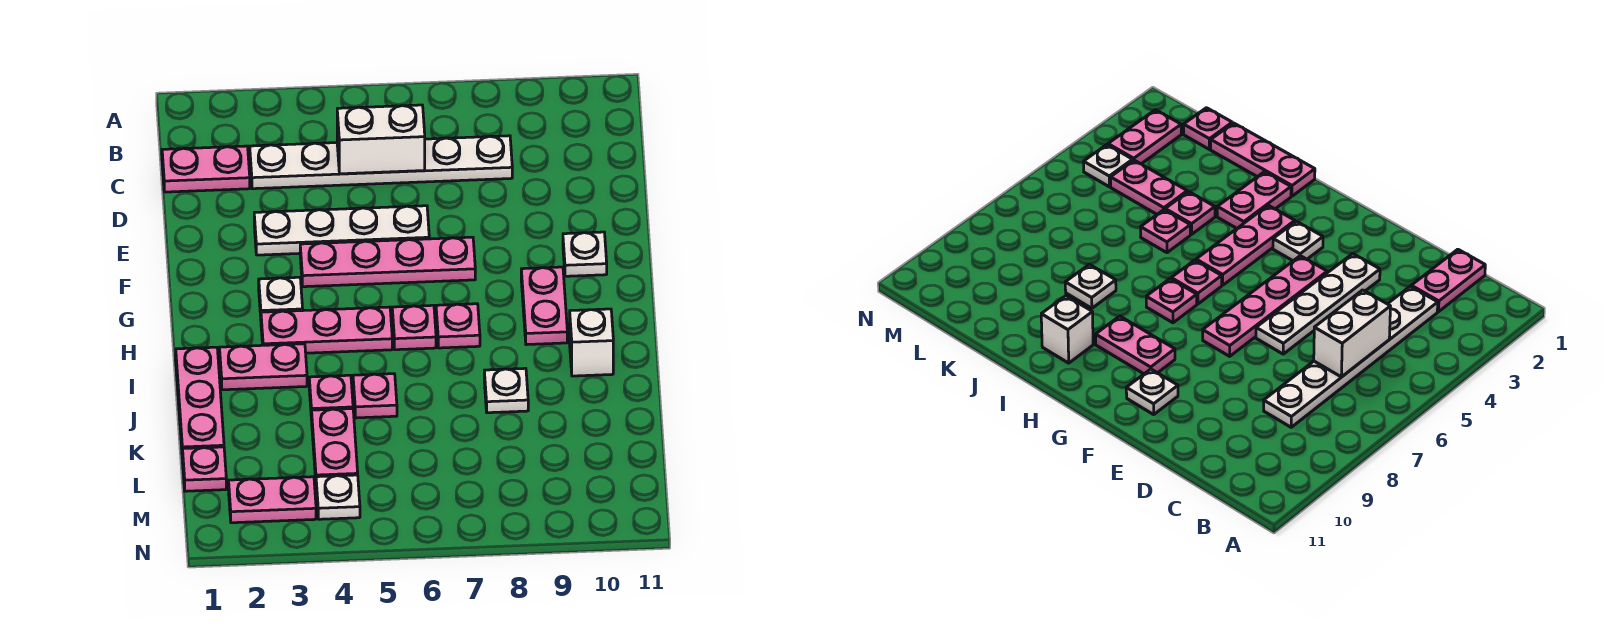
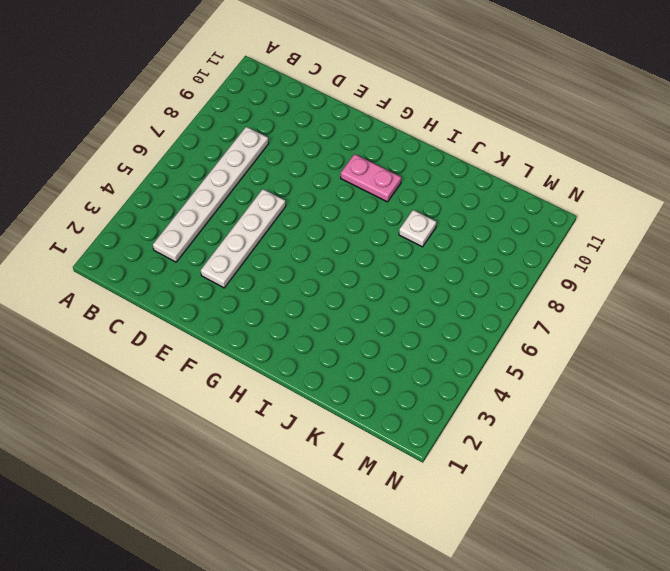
none -> pink plate C1:C2 level 1
none -> pink plate F4:F7 level 1
none -> white plate F10 level 1

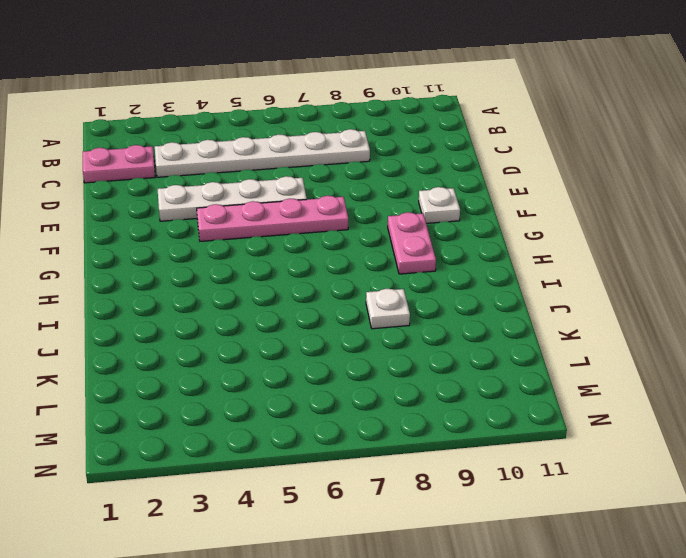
none -> white plate G3 level 1
none -> pink plate H3:H5 level 1
none -> pink plate H6 level 1

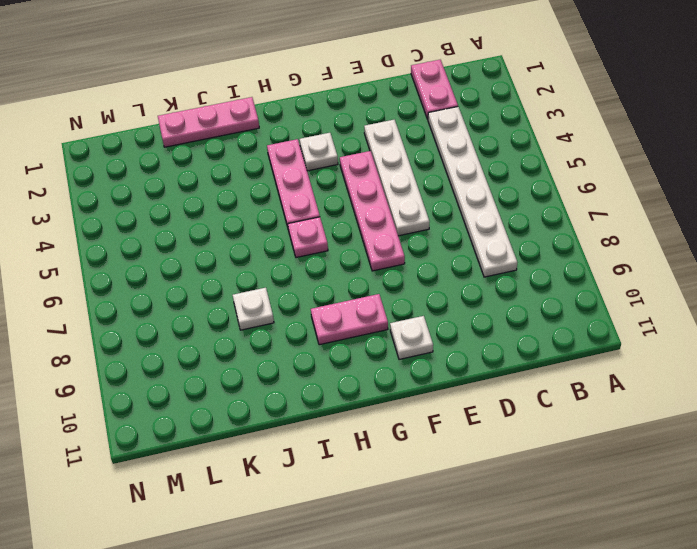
none -> pink plate H7 level 1
none -> pink plate I2:I3 level 1
none -> white brick I10 level 1

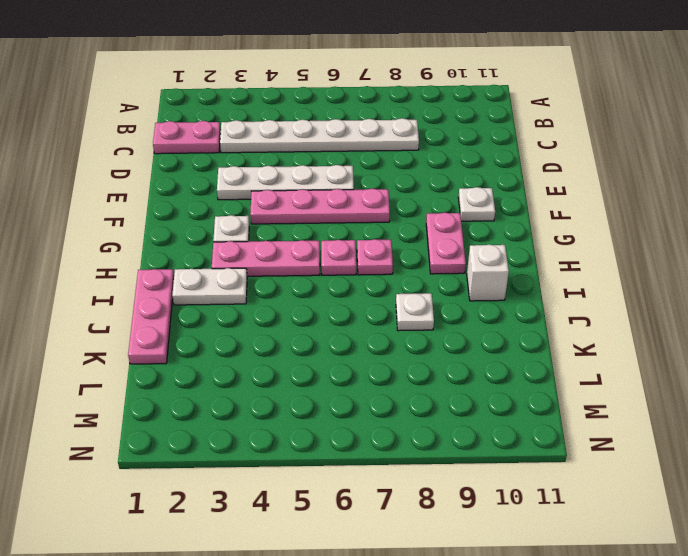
white plate I2:I3 level 1 -> pink plate I2:I3 level 1
none -> pink plate J4 level 1
none -> pink plate J5 level 1
none -> pink plate K4:L4 level 1

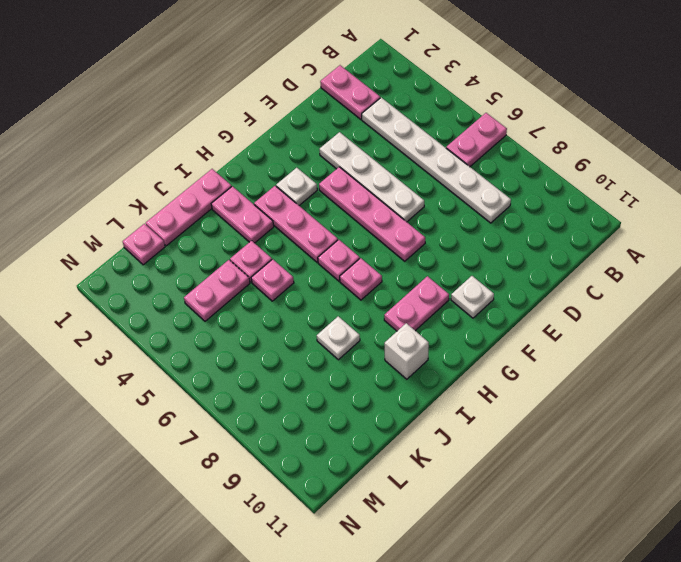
pink plate A6:B6 level 1 -> pink plate M2:M3 level 1
none -> white plate M4 level 1
none -> white brick C5:C6 level 2

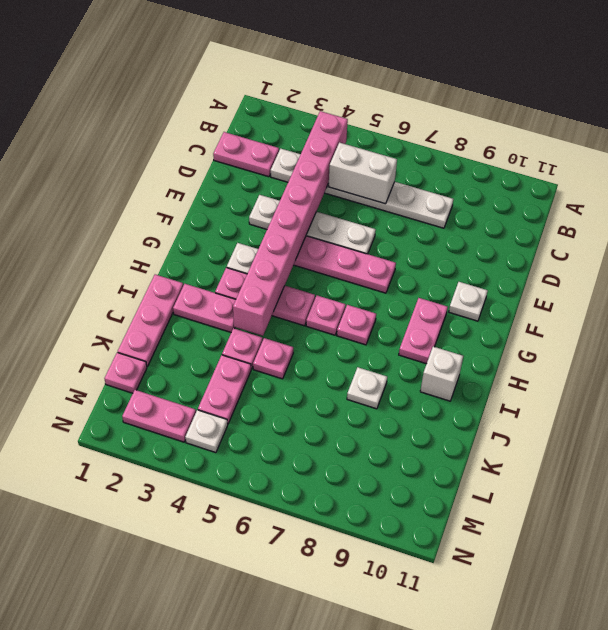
pink brick B4:I4 level 2 -> none

